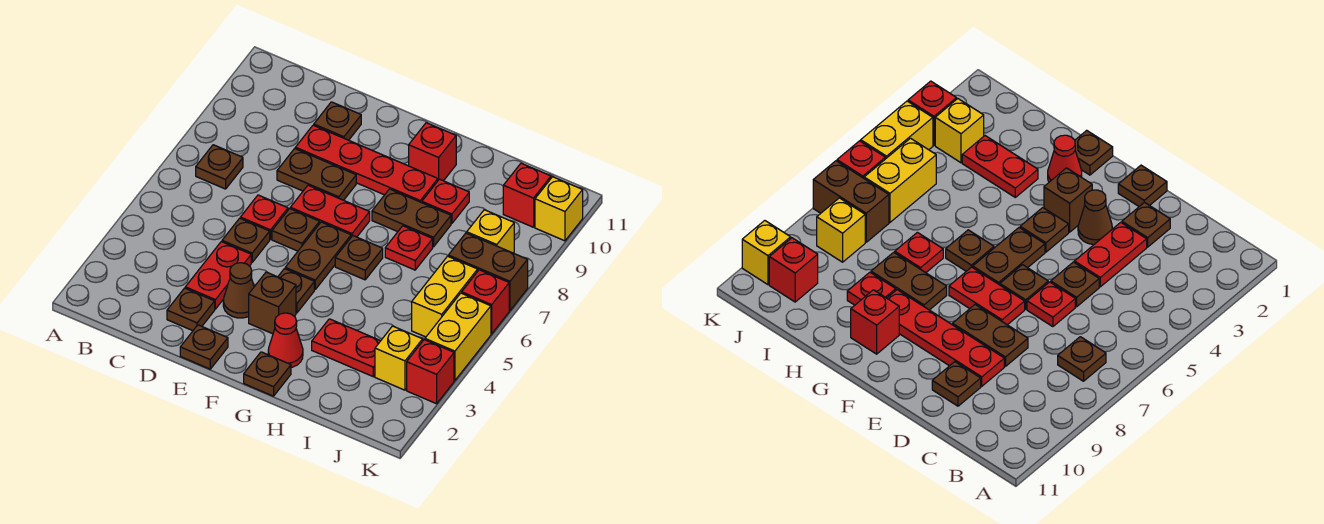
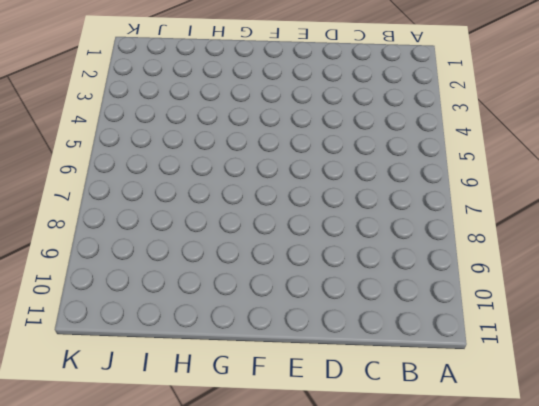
none -> brown plate B7 level 1
none -> brown plate D2 level 1
none -> red plate D3:D4 level 1
none -> brown plate D5 level 1

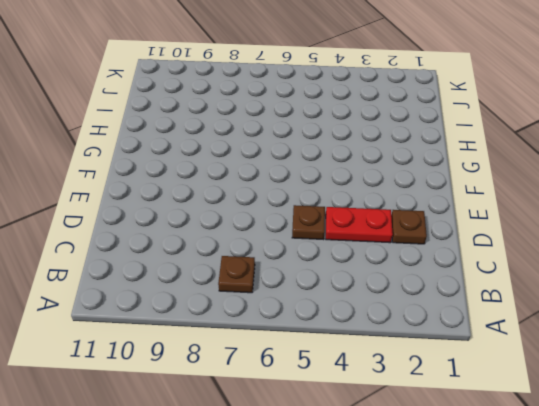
none -> red plate D6 level 1
none -> brown plate D8:E8 level 1
none -> red plate D9:G9 level 1
none -> brown plate D10 level 1

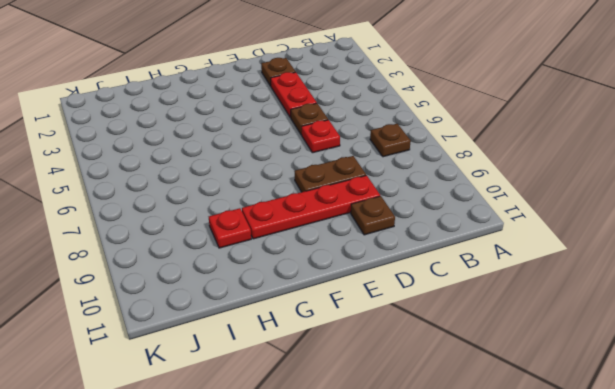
none -> brown plate E1 level 1
none -> brown cone E3 level 1
none -> brown plate E6 level 1
none -> red plate E7:F7 level 1

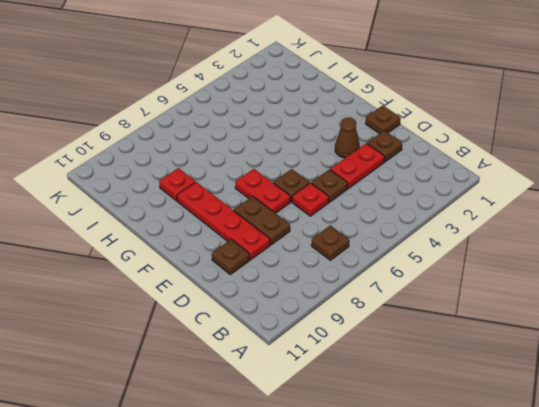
none -> brown brick F3 level 1
none -> brown plate F4 level 1
none -> brown plate F5:F6 level 1
none -> brown plate G1 level 1

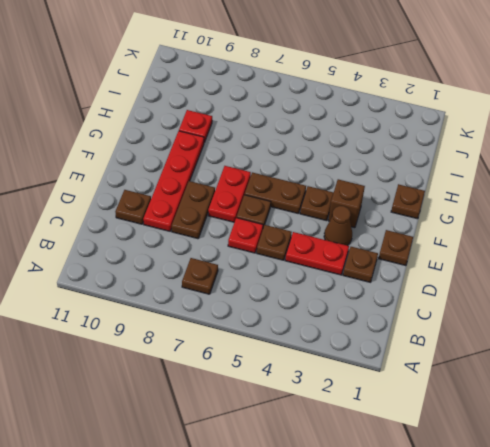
none -> red cone G2 level 1
none -> brown plate G6 level 1
none -> brown plate G8:H8 level 1
none -> red brick G10 level 1

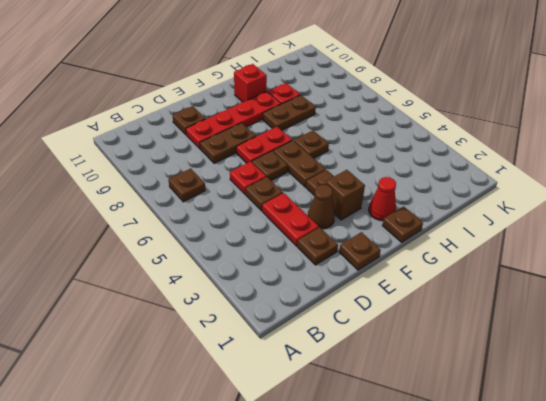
none -> red plate H3:I3 level 1
none -> red plate H7 level 1
none -> yellow brick J3 level 1
none -> yellow brick J5:J6 level 1

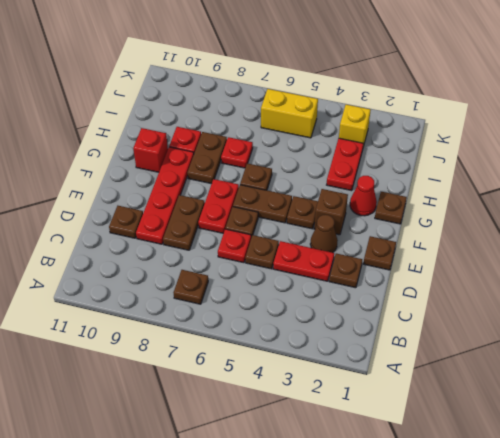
none -> brown brick J7:K7 level 1
none -> yellow brick J8 level 1
none -> red brick J10 level 1
none -> red brick K3 level 1

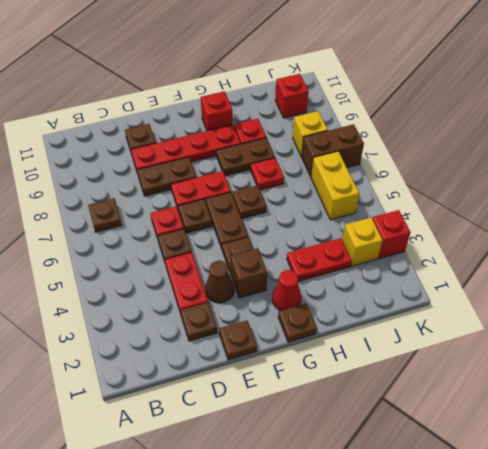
none -> yellow brick K4:K5 level 1
none -> red brick K6 level 1
none -> yellow brick K10 level 1

